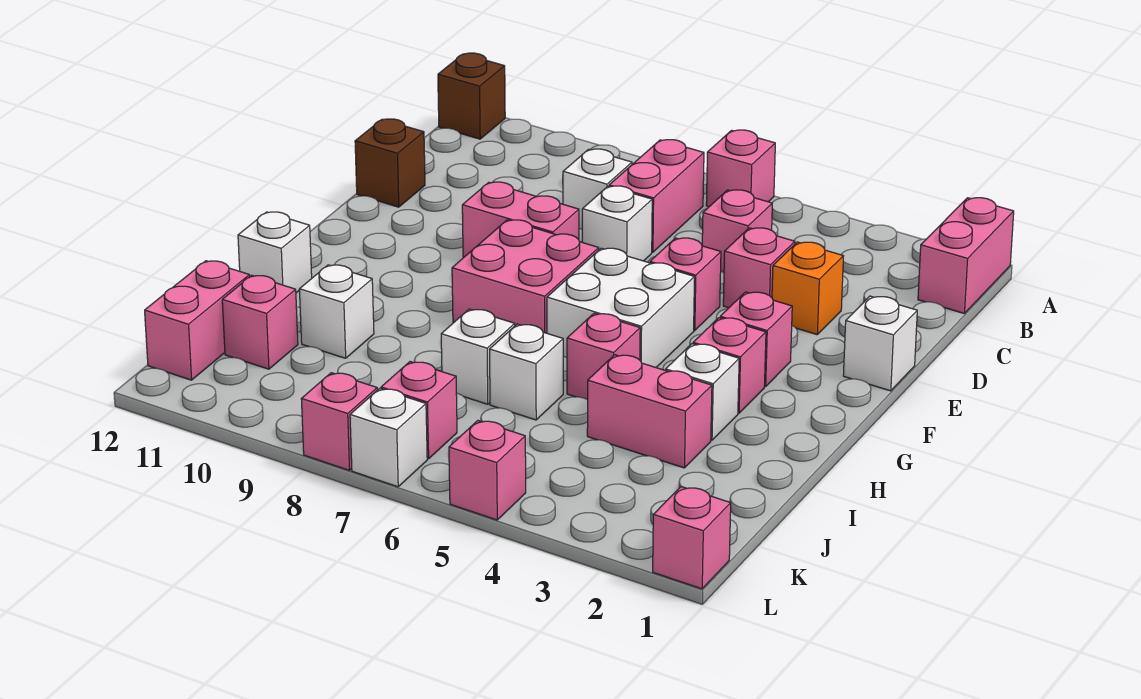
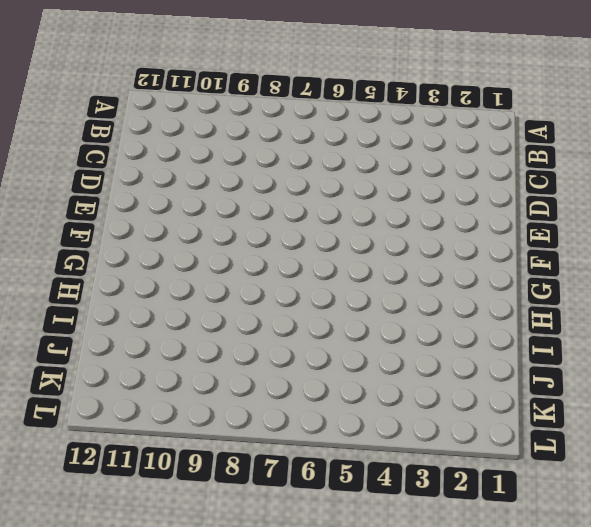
none -> pink brick A1:B1 level 1
none -> pink brick A6 level 1
none -> brown brick A12 level 1
none -> pink brick B7:C7 level 1

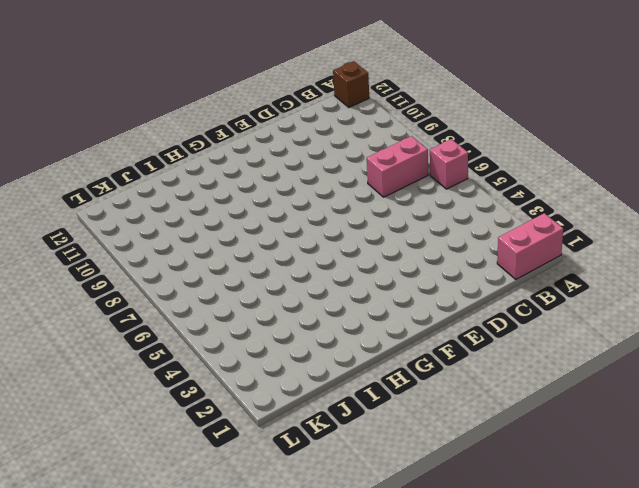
none -> pink brick C5 level 1
none -> white brick C8 level 1
none -> orange brick D3 level 1
none -> pink brick D4 level 1

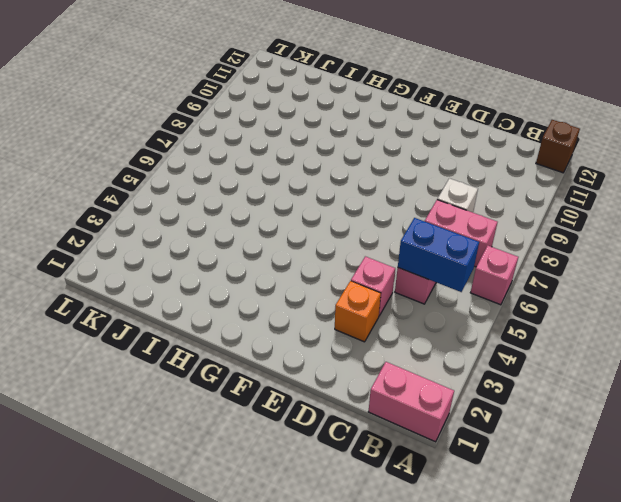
blue brick B5:C5 level 2 -> none
none -> white brick D7 level 1
none -> brown brick D12 level 1
none -> white brick E1 level 1
none -> pink brick E5 level 1

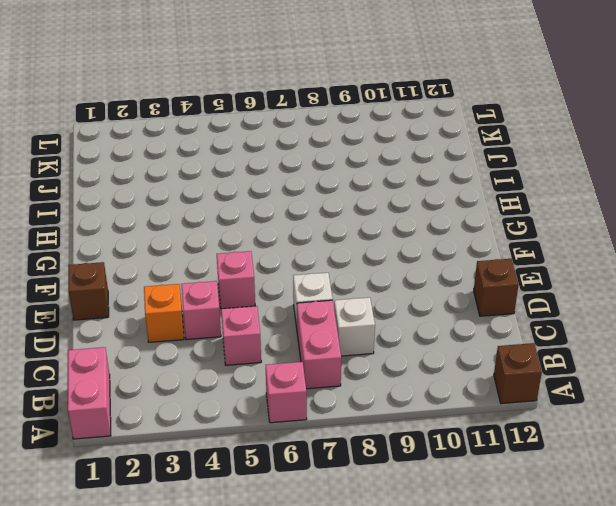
brown brick E1 level 1 -> white brick E1 level 1
none -> pink brick E8:E9 level 1
none -> pink brick F3 level 1
none -> white brick F5:G6 level 1
none -> pink brick F7:G8 level 1

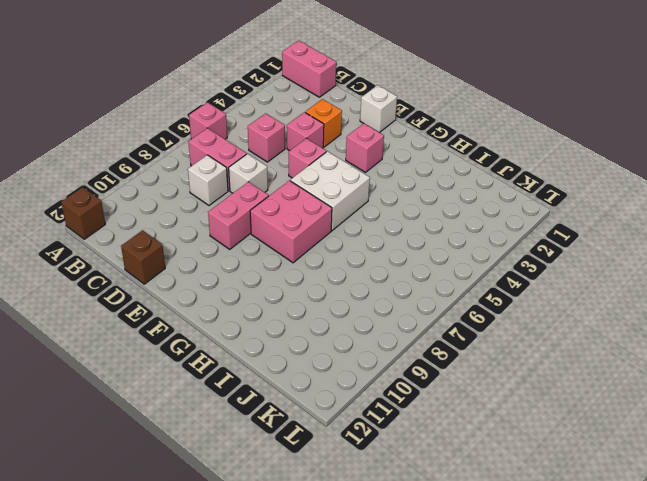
none -> pink brick G3 level 1
none -> white brick H3 level 1
none -> pink brick H5 level 1
none -> white brick H12 level 1

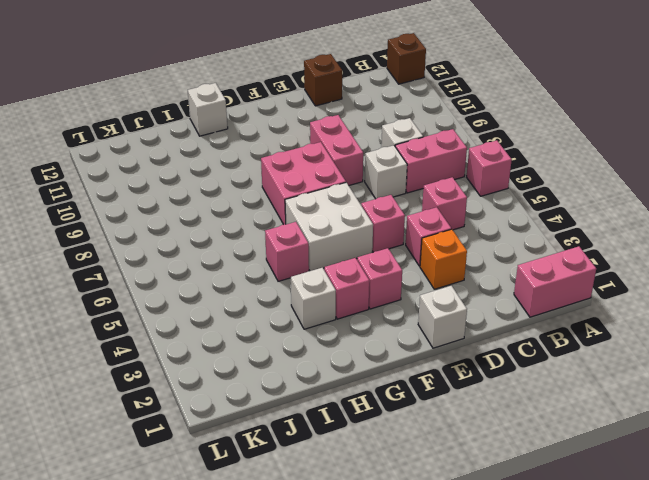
none -> pink brick I3:I4 level 1
none -> white brick I6 level 1
none -> white brick I7 level 1
none -> white brick I10 level 1

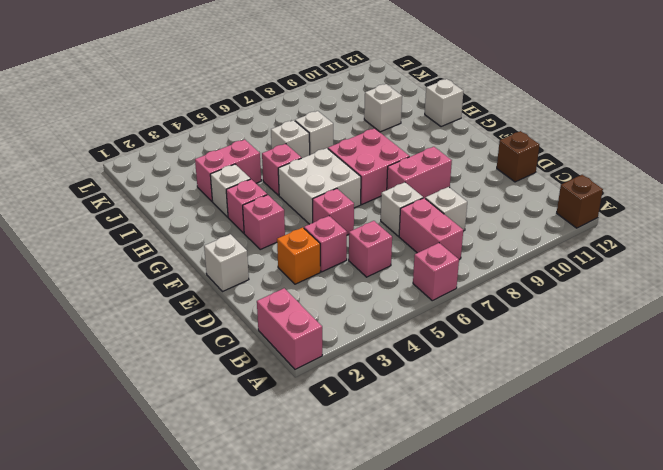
none -> pink brick J11 level 1
none -> pink brick J12:K12 level 1
none -> pink brick K7 level 1
none -> pink brick L1 level 1

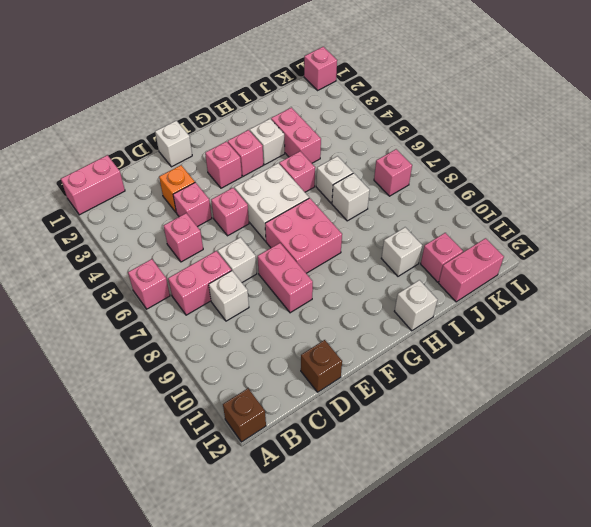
none -> pink brick L5 level 1
none -> white brick L7 level 1
none -> pink brick L8 level 1

